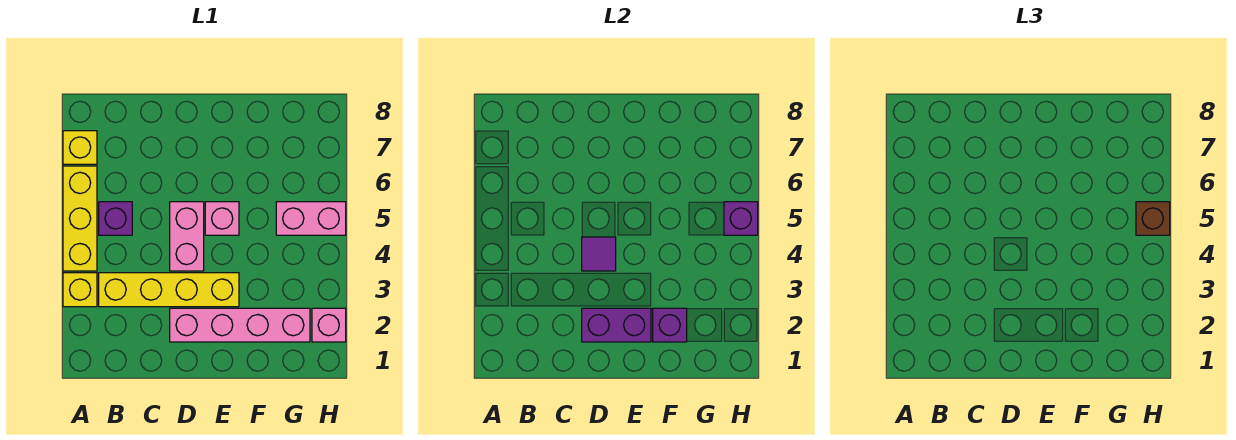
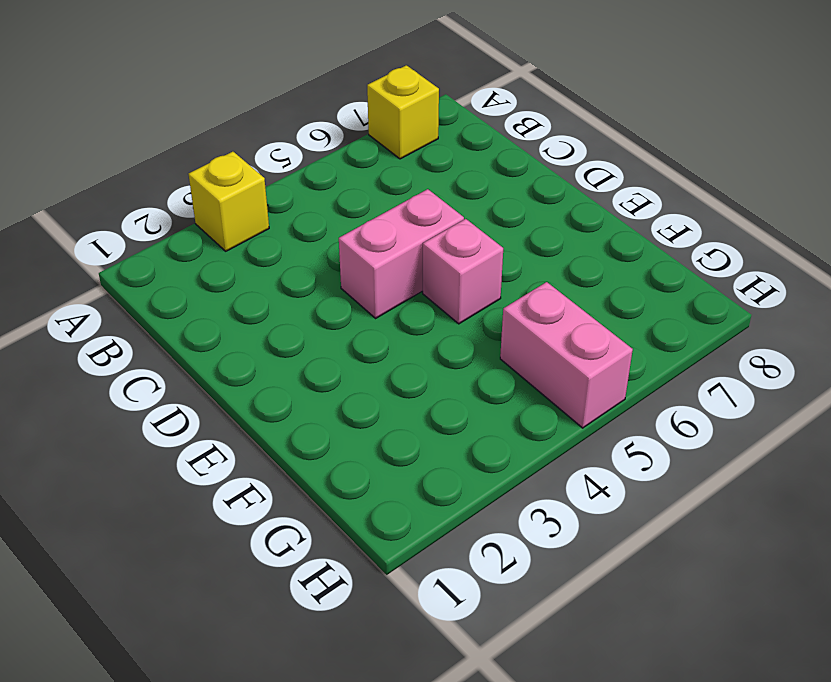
none -> yellow brick A4:A6 level 1
none -> yellow brick B3:E3 level 1
none -> purple brick B5 level 1

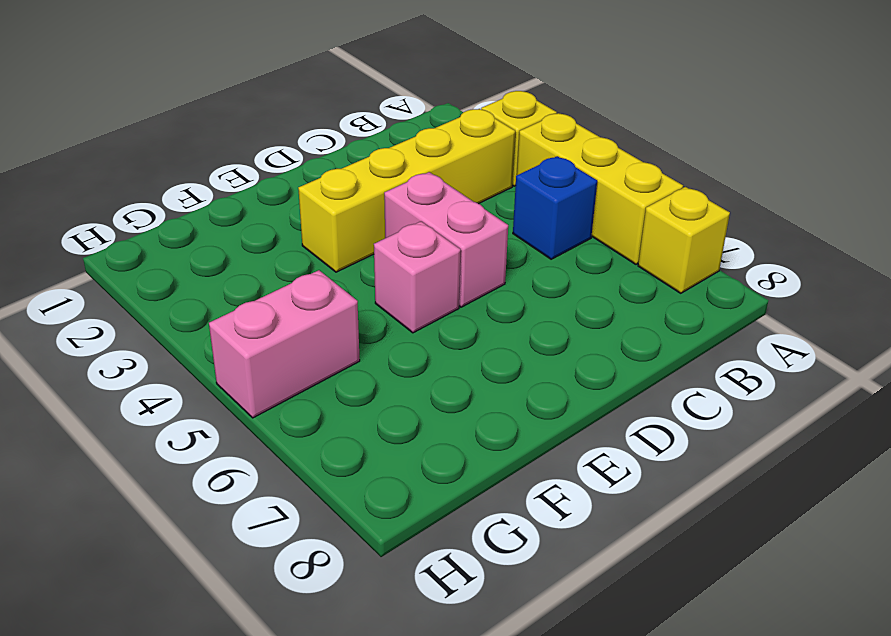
blue brick B5 level 1 -> purple brick B5 level 1
none -> pink brick D2:G2 level 1
none -> pink brick H2 level 1
none -> purple brick D2:E2 level 2

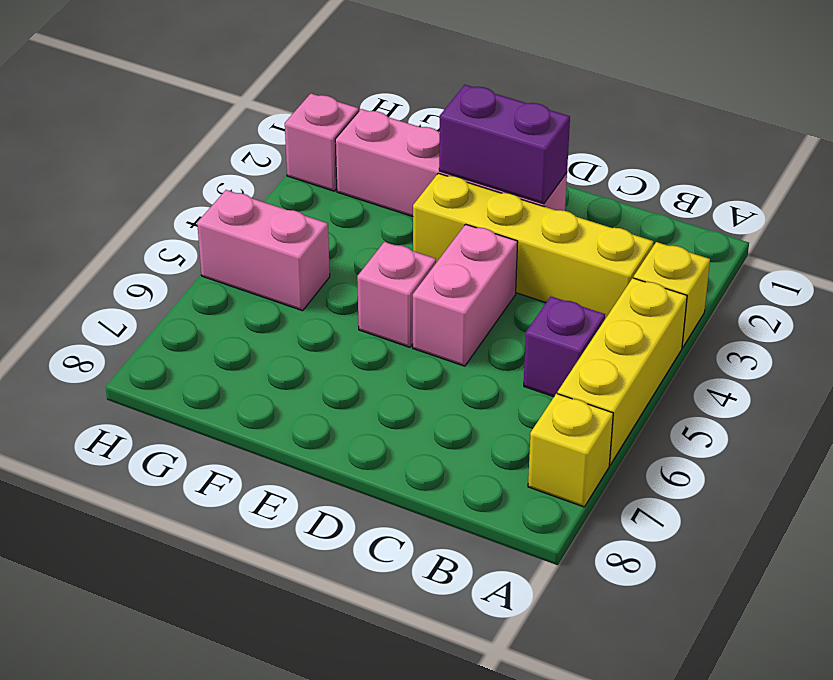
none -> purple tile D4 level 2
none -> purple brick F2 level 2
none -> purple brick H5 level 2

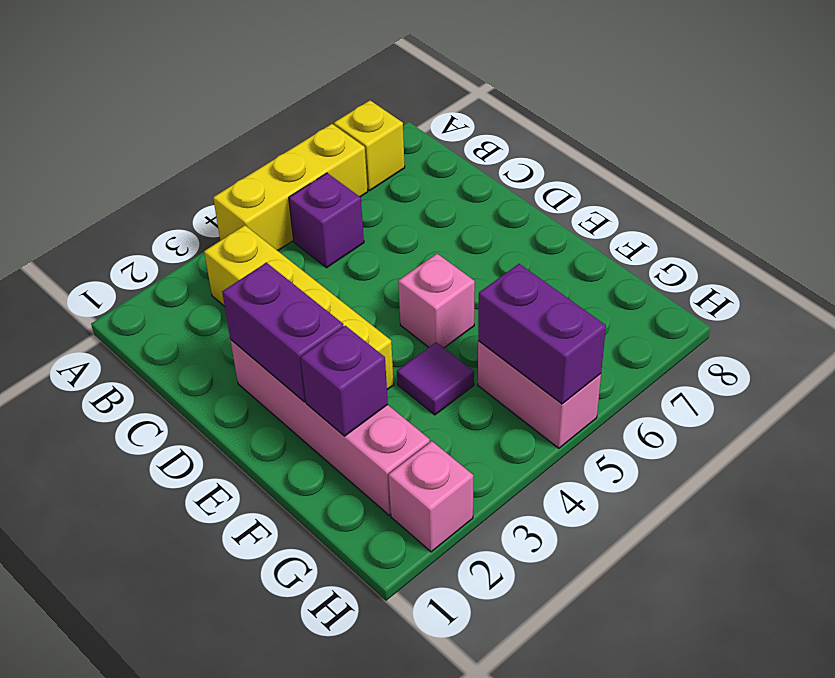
purple tile F4 level 1 -> purple tile D4 level 2
purple brick G5:H5 level 2 -> purple brick H5 level 2
none -> yellow brick A3 level 1
none -> pink brick D4:D5 level 1
none -> brown brick H5 level 3

